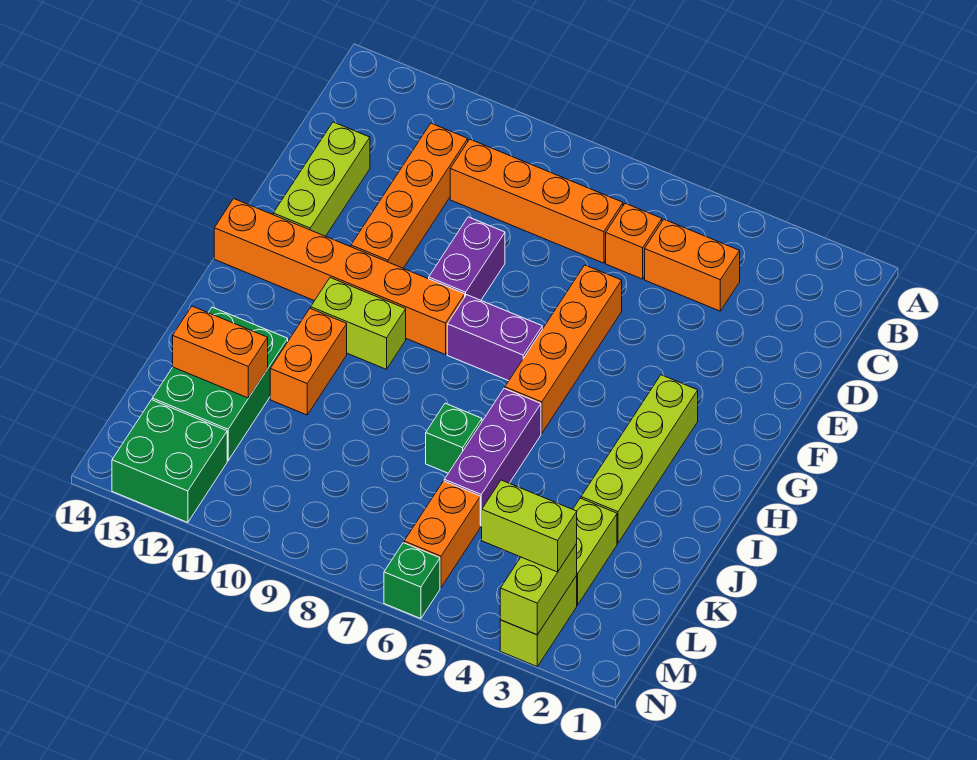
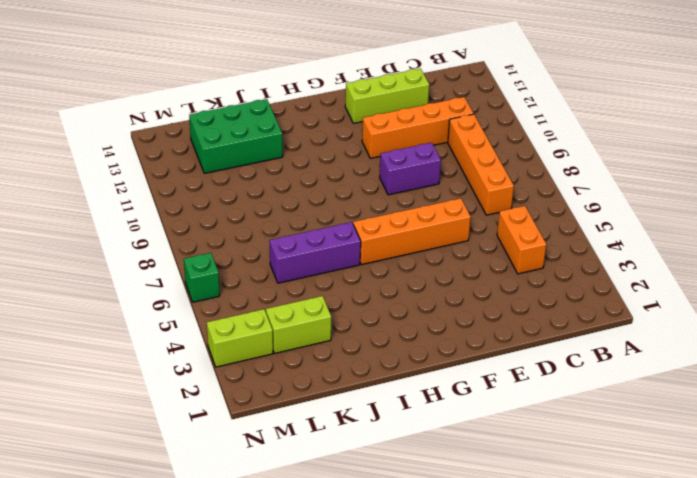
none -> orange brick C6 level 1
none -> lime brick G3:J3 level 1
none -> purple brick G7:G8 level 1

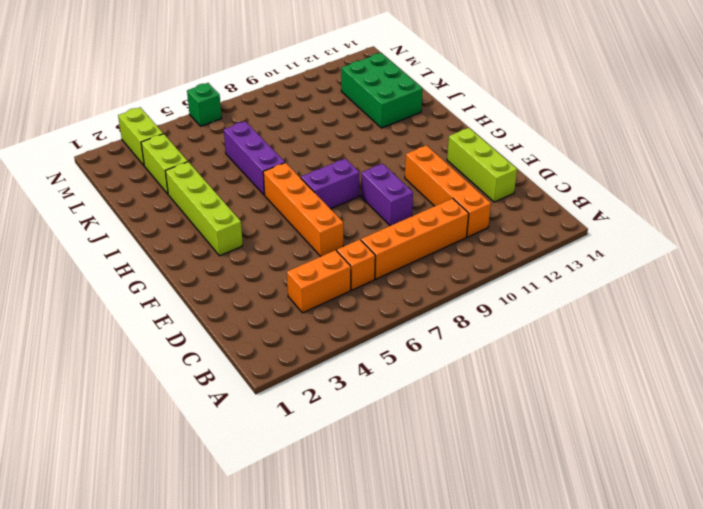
none -> orange brick G9:G14 level 1
none -> lime brick H10:H11 level 1
none -> orange brick I11:J11 level 1

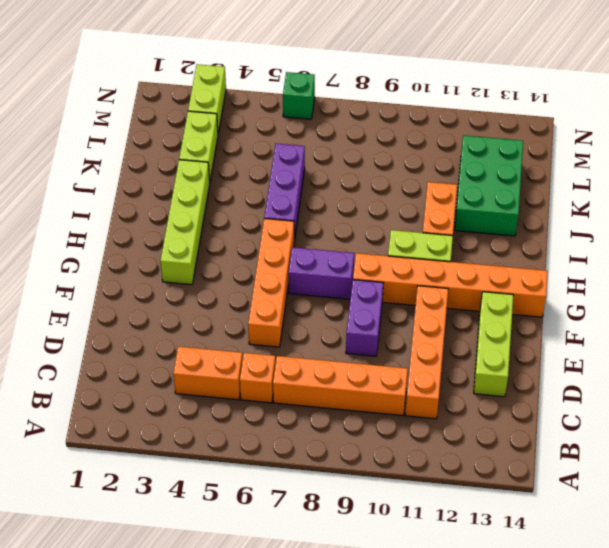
none -> green brick J7 level 1
none -> orange brick L6:M6 level 1
none -> green brick M12:N13 level 1

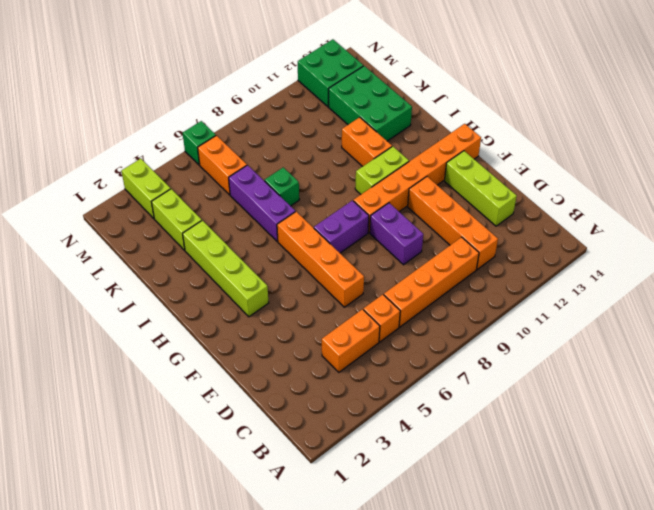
none -> orange brick K12:K13 level 2
none -> lime brick M3:N3 level 2
none -> lime brick M3:M4 level 3

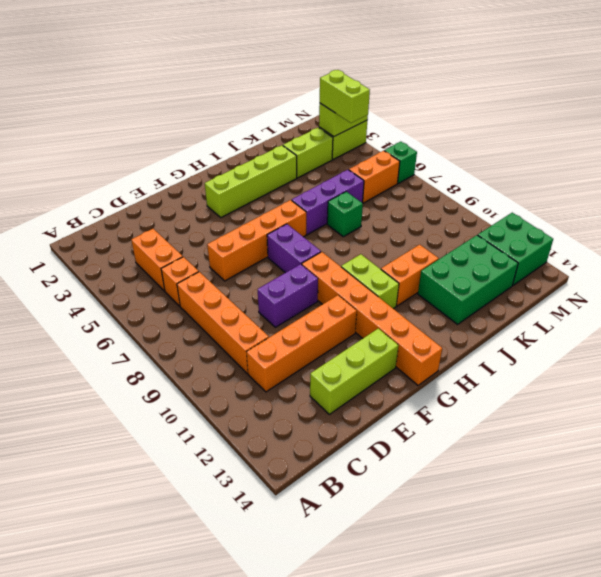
none -> orange brick K12:K13 level 2

